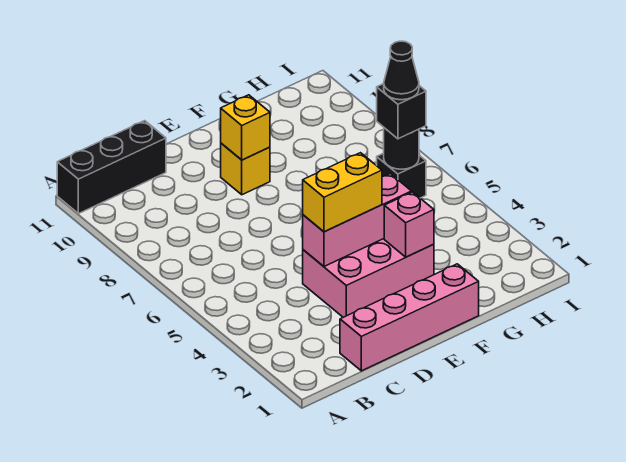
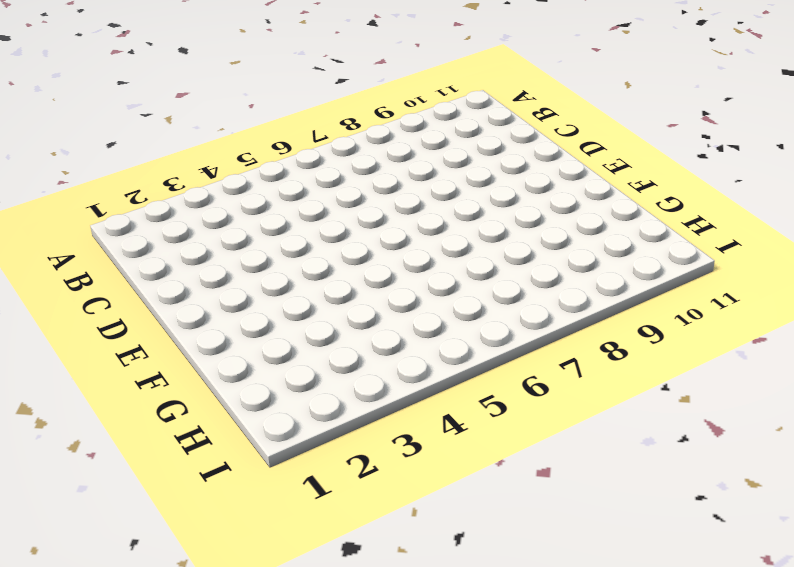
none -> black brick A11:C11 level 1
none -> pink brick C1:F1 level 1
none -> pink brick D3:F4 level 1

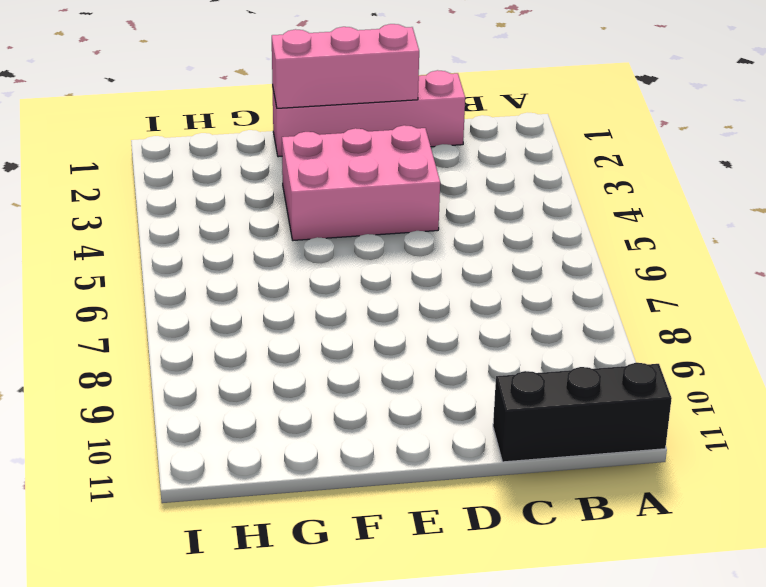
pink brick D1:F1 level 2 -> pink brick D4:F4 level 2
none -> yellow brick E9 level 1
none -> black brick H6 level 1
none -> yellow brick E9 level 2

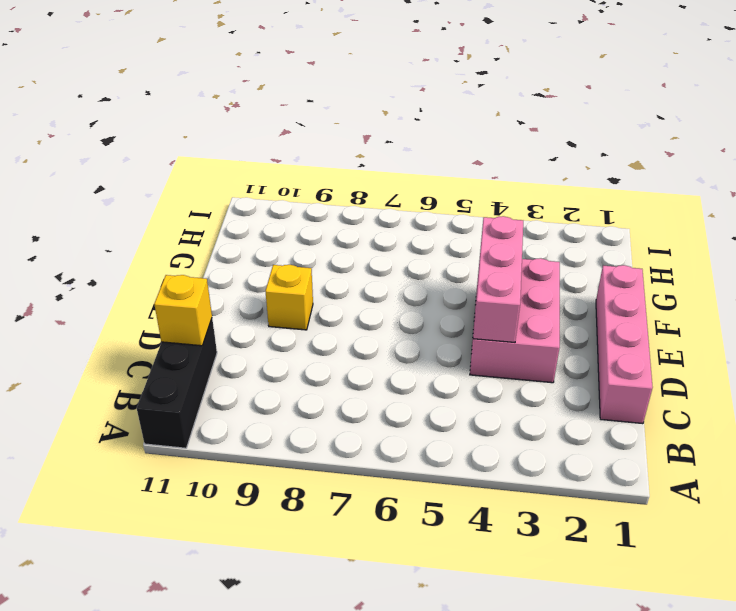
yellow brick C11 level 2 -> yellow brick E9 level 2
none -> black brick H6 level 1
none -> pink brick F3 level 2
none -> black round brick H6 level 2

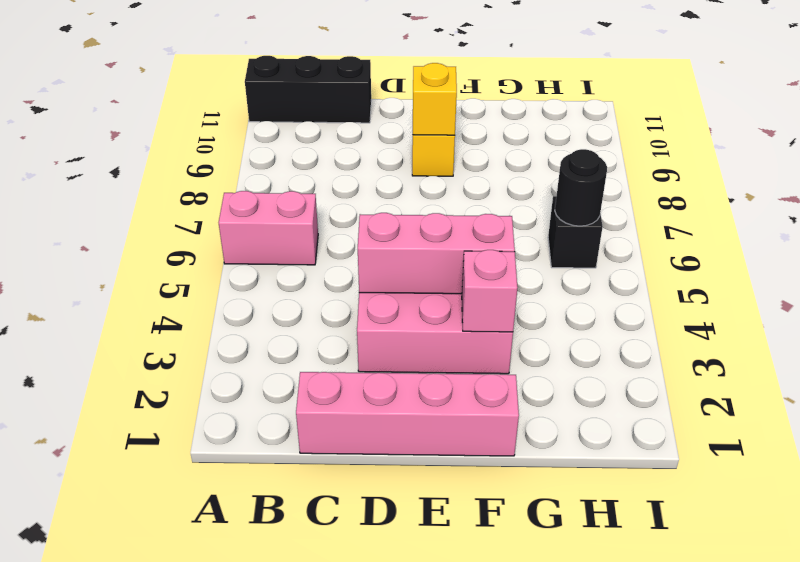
pink brick A6:B6 level 1 -> none
none -> yellow brick D4:E4 level 3
none -> black brick H6 level 3
none -> black cone H6 level 4

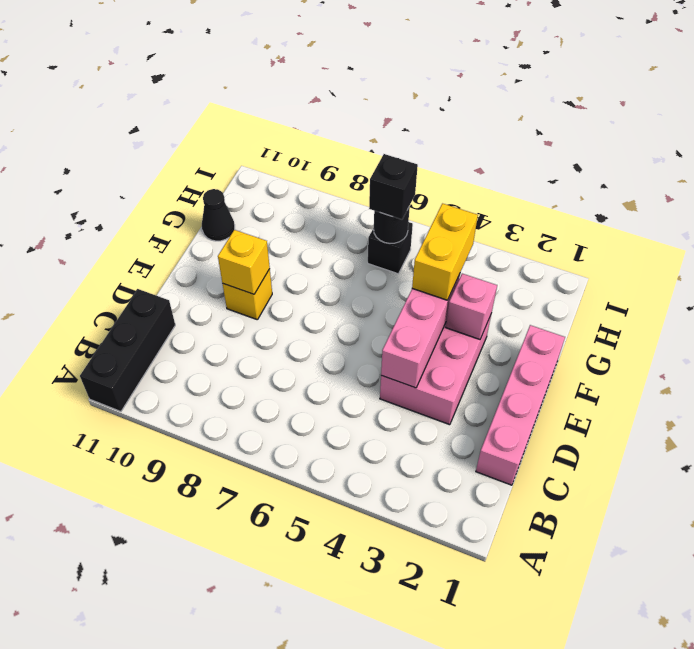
yellow brick F4:G4 level 3 -> yellow brick D4:E4 level 3
black cone G11 level 1 -> black cone H6 level 4

